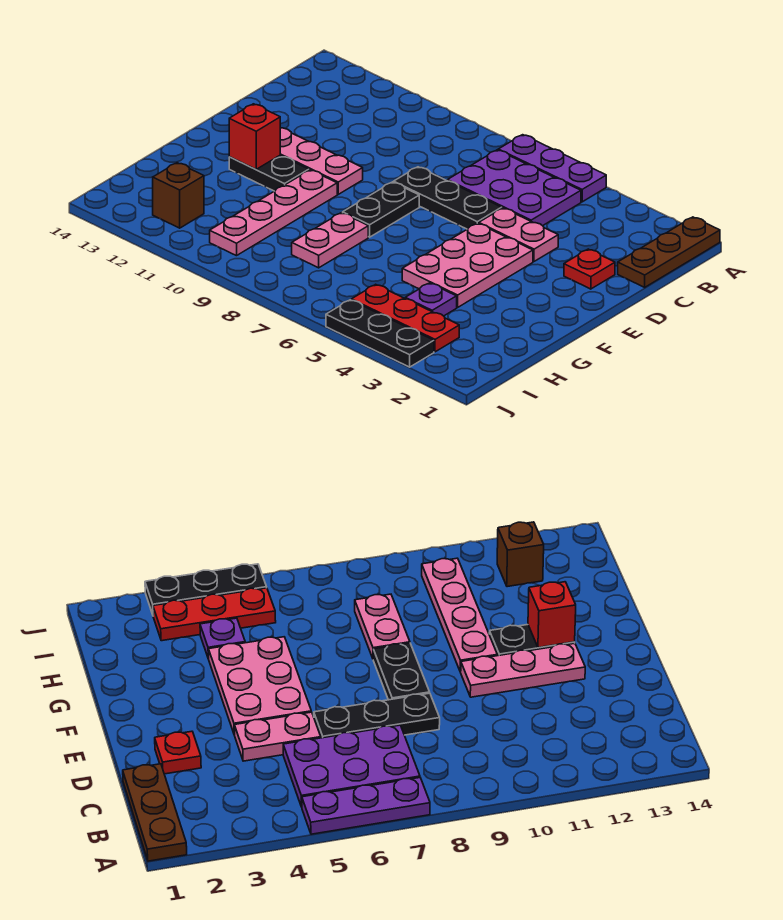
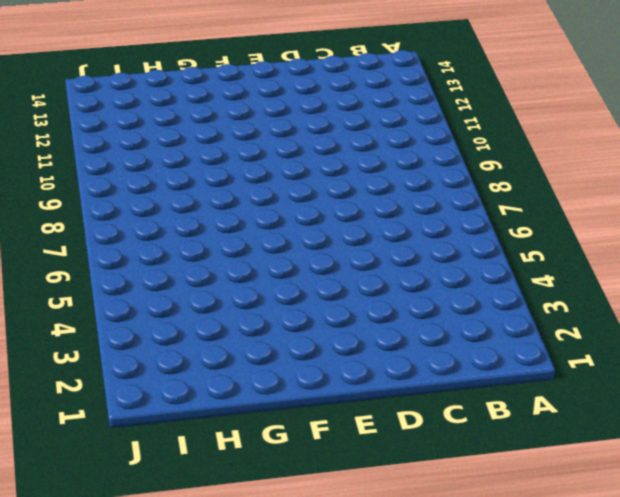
none -> brown plate A1:C1 level 1
none -> purple plate A5:A7 level 1
none -> purple plate B5:C7 level 1

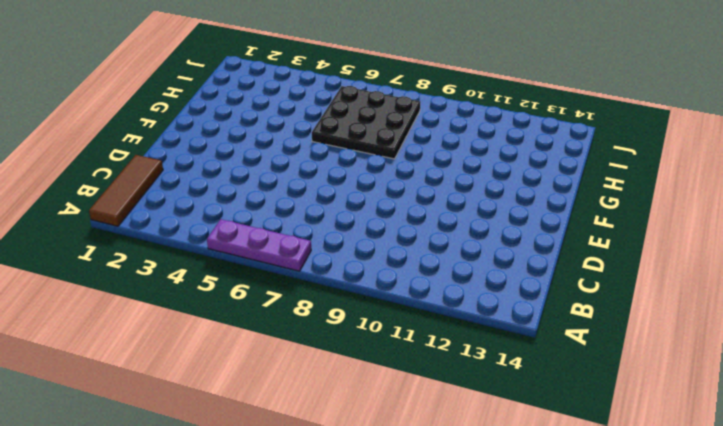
brown tile A1:C1 level 1 -> brown plate A1:C1 level 1
black plate G6:I8 level 1 -> pink plate G8:H8 level 1
none -> purple plate B5:C7 level 1
none -> red plate D2 level 1
none -> pink plate D4:D5 level 1

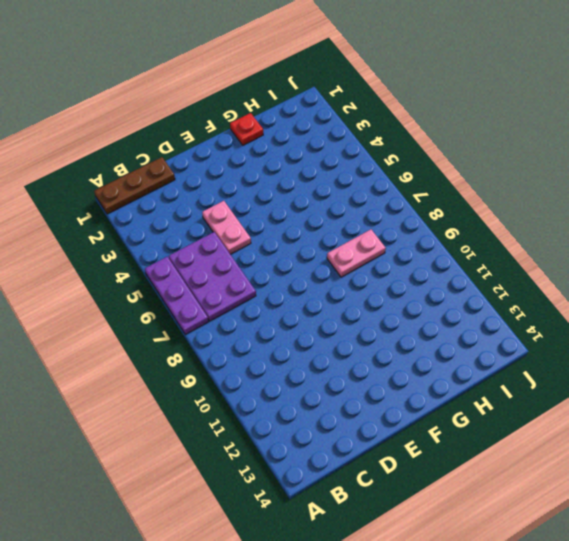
red plate G1 level 1 -> red plate D2 level 1
none -> black plate D6:D8 level 1
none -> pink plate E4:G5 level 1
none -> black plate E8:F8 level 1

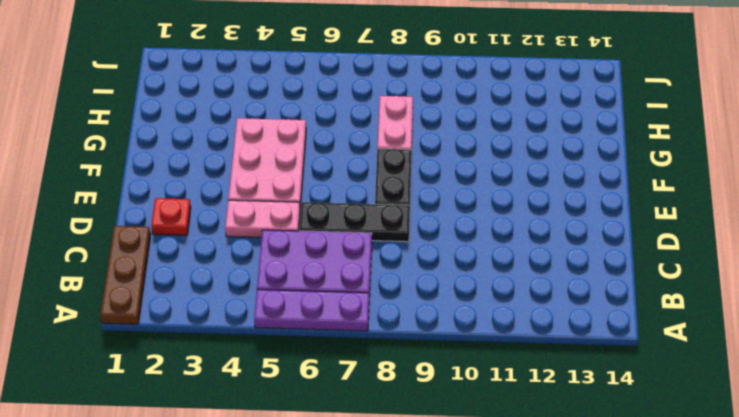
none -> pink plate E10:E12 level 1
none -> pink plate F10:I10 level 1
none -> black plate F11:F12 level 1

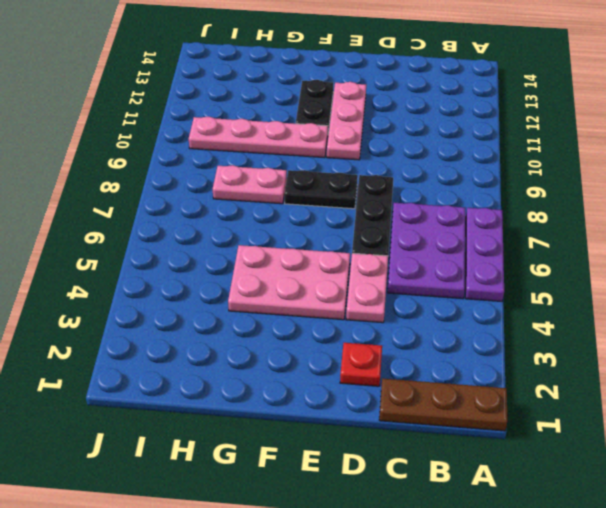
none -> purple plate H4 level 1
none -> red plate I3:I5 level 1
none -> brown brick I12 level 1

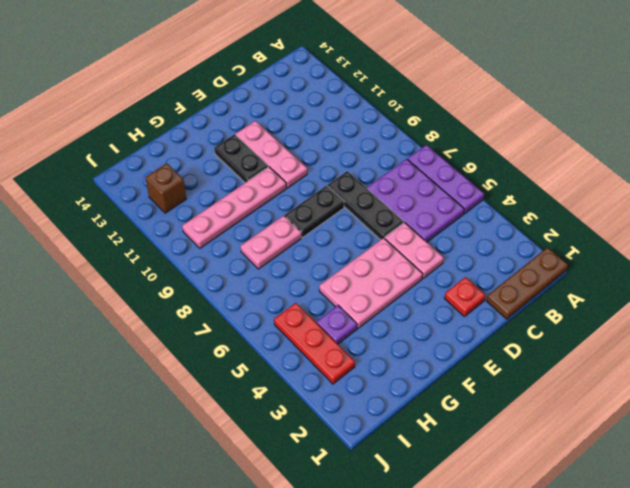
none -> black plate J3:J5 level 1
none -> red brick F12 level 2

